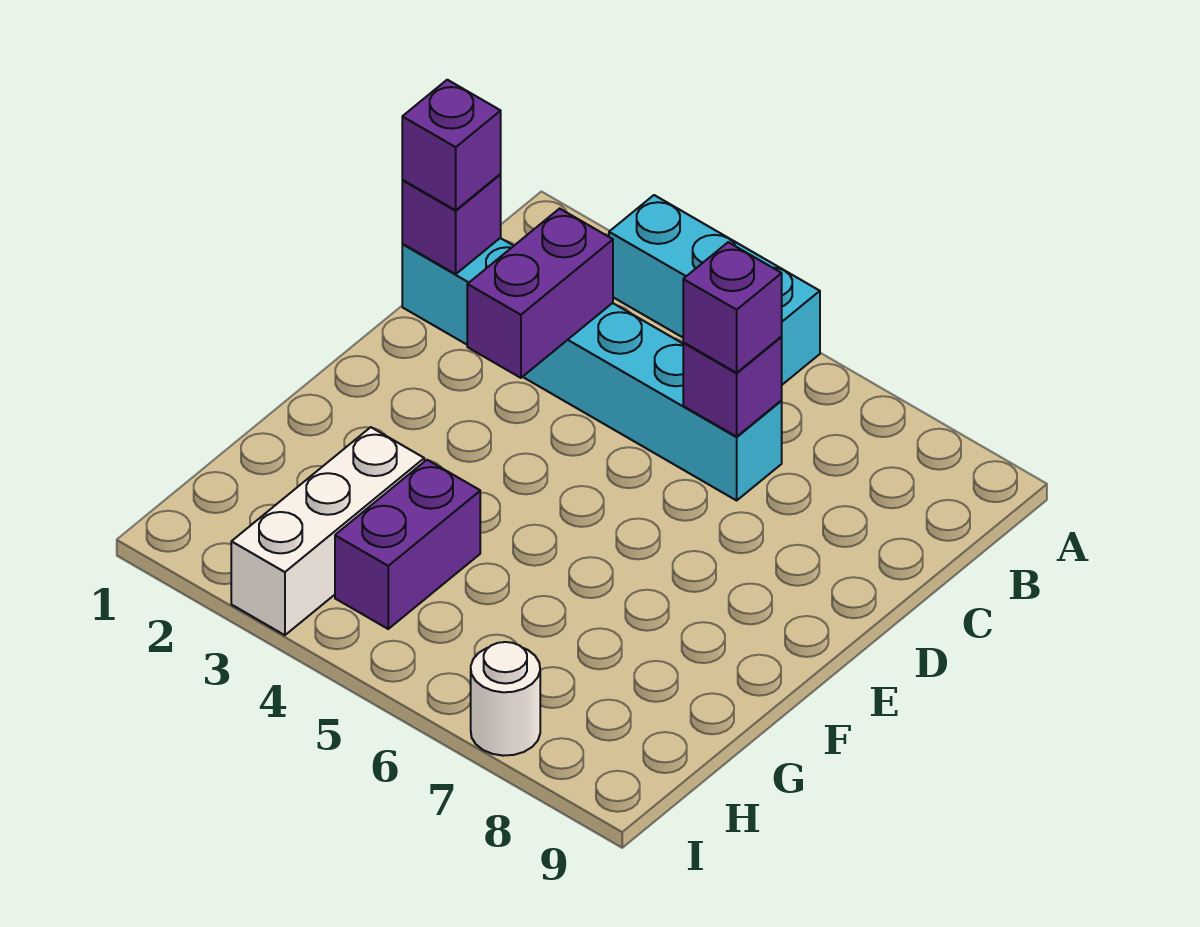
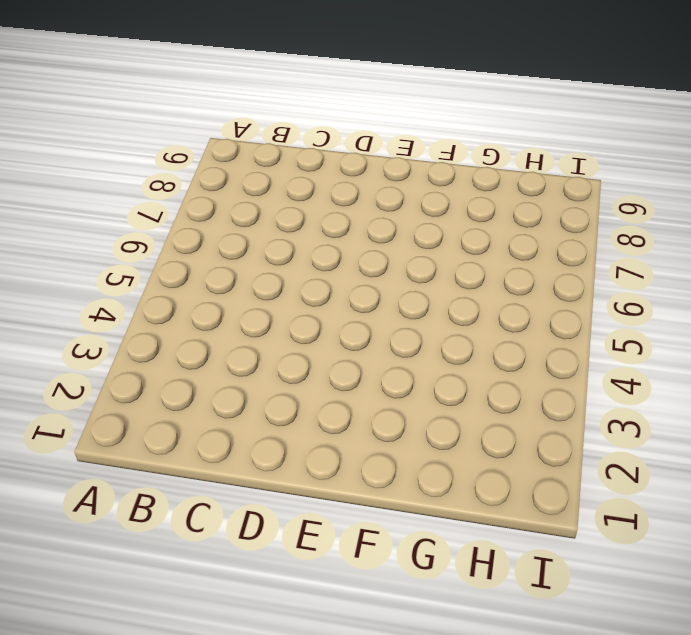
none -> cyan brick A3:A5 level 1
none -> cyan brick C1:C6 level 1

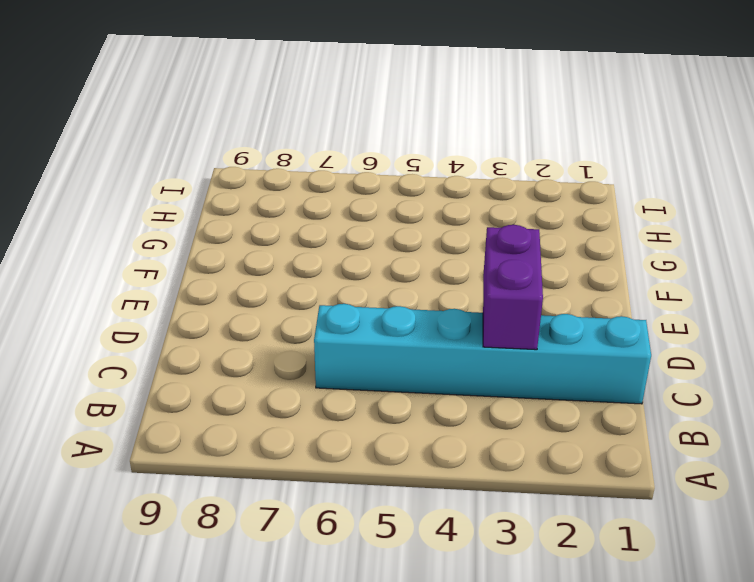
none -> cyan brick A3:A5 level 1
none -> white brick G3:I3 level 1

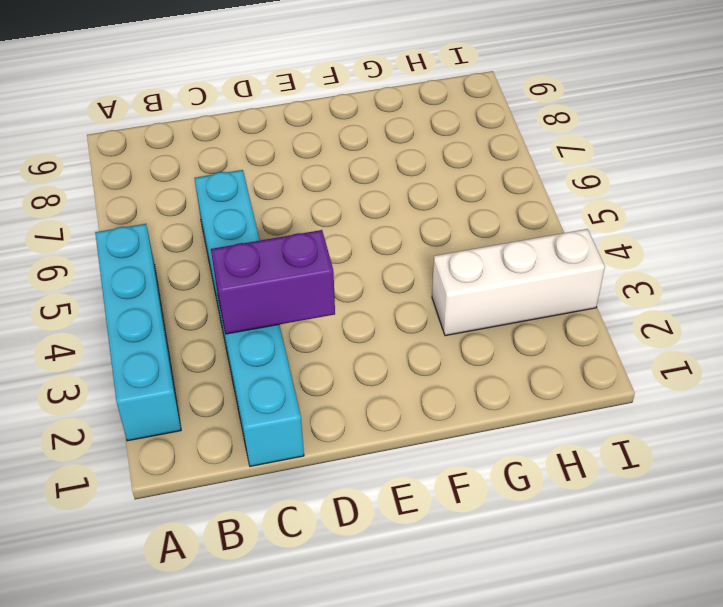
cyan brick A2:A5 level 1 -> cyan brick A3:A5 level 1
none -> purple brick G4:H4 level 1
none -> white round brick I7 level 1

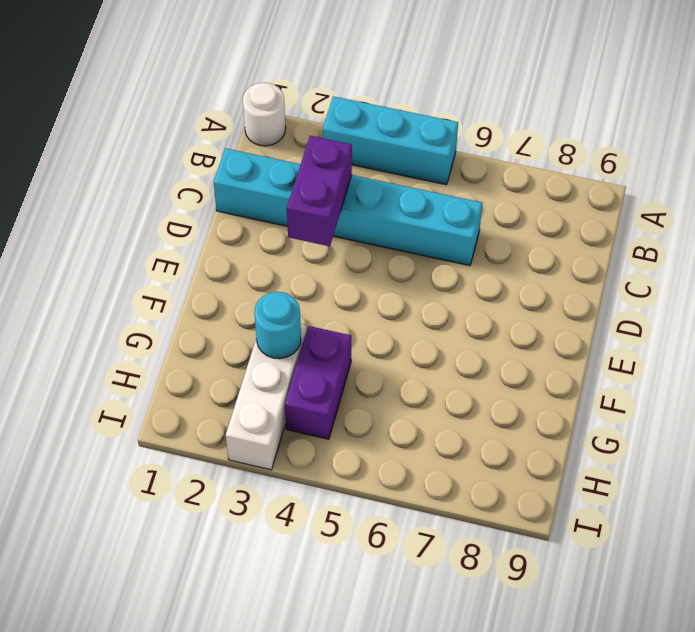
white round brick A1 level 1 -> white round brick I7 level 1
cyan round brick G3 level 2 -> none
none -> purple brick C1 level 2
none -> purple brick C6 level 2

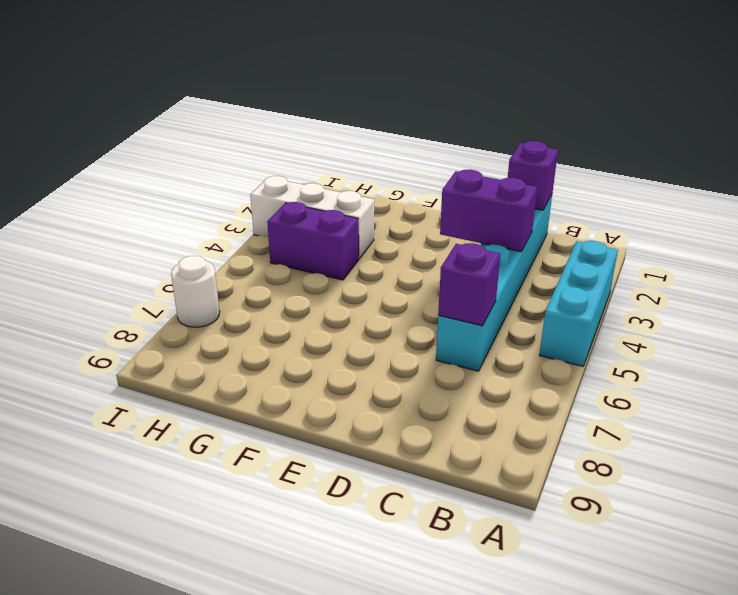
none -> purple brick C1 level 3
none -> purple brick C6 level 3

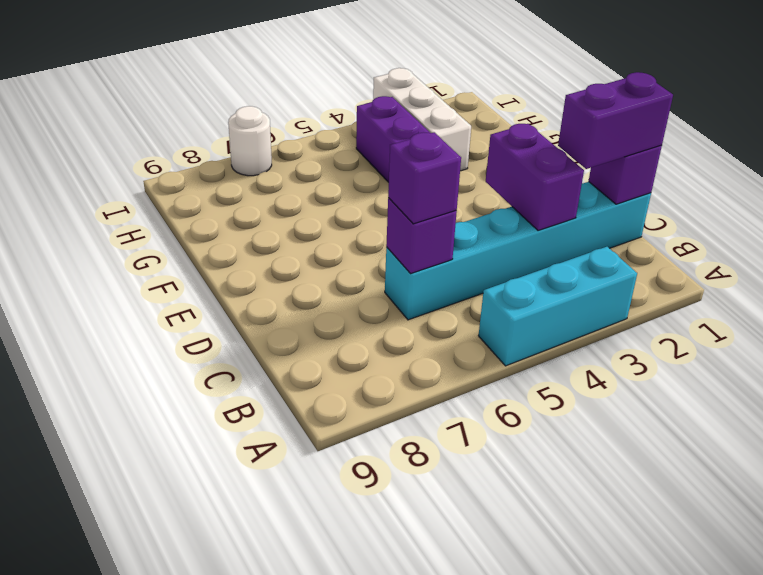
purple brick C1:C2 level 3 -> purple brick C1 level 3

